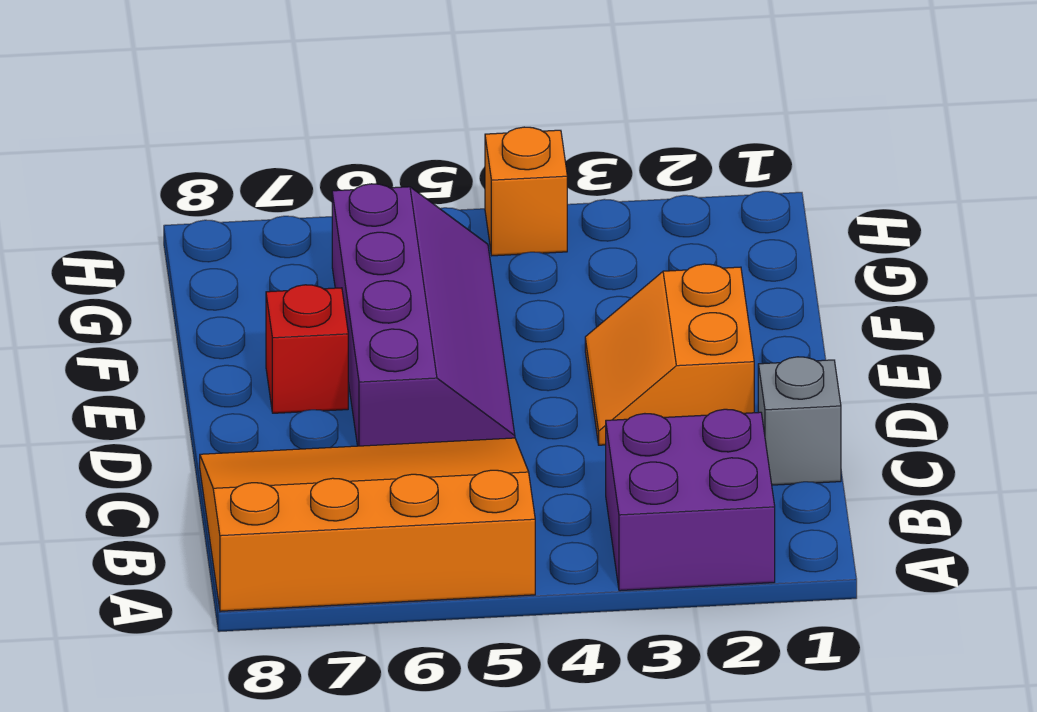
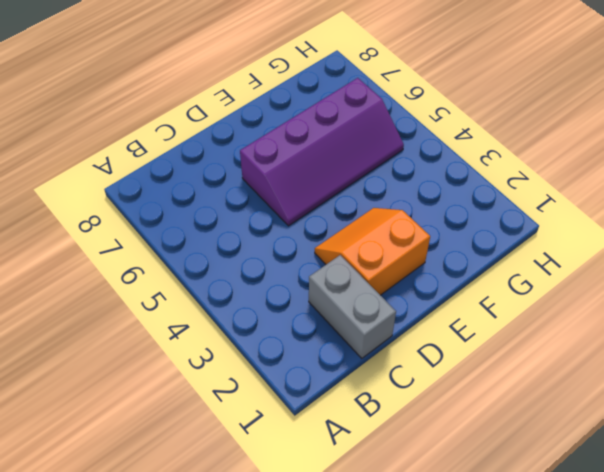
grey brick C1:C2 level 1 -> grey brick C1 level 1
none -> purple brick A2:B3 level 1
none -> orange slope A5:C8 level 1 top A

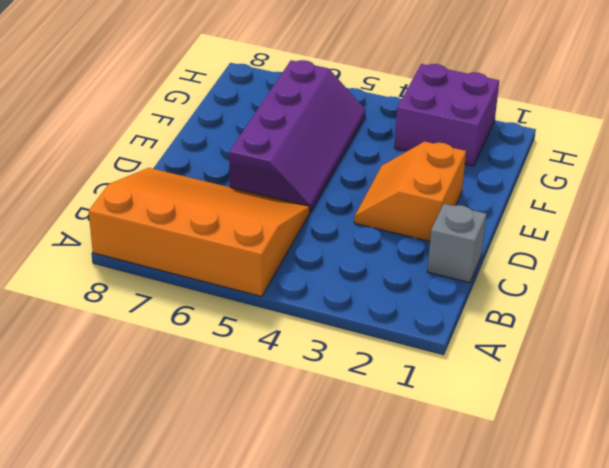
purple brick G2:H3 level 1 -> purple brick A2:B3 level 1
none -> red brick E7 level 1
none -> orange brick H4 level 1

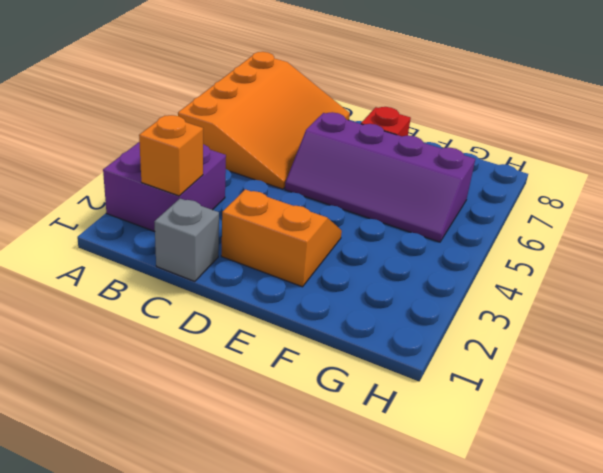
orange brick B2 level 2 -> orange brick H4 level 1

